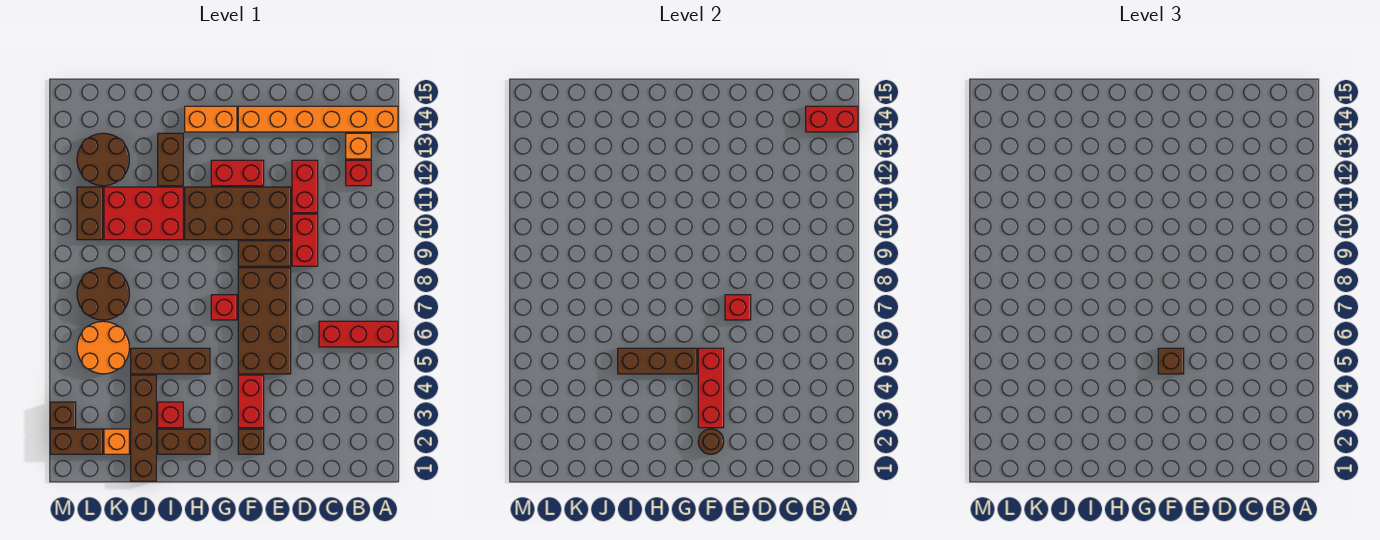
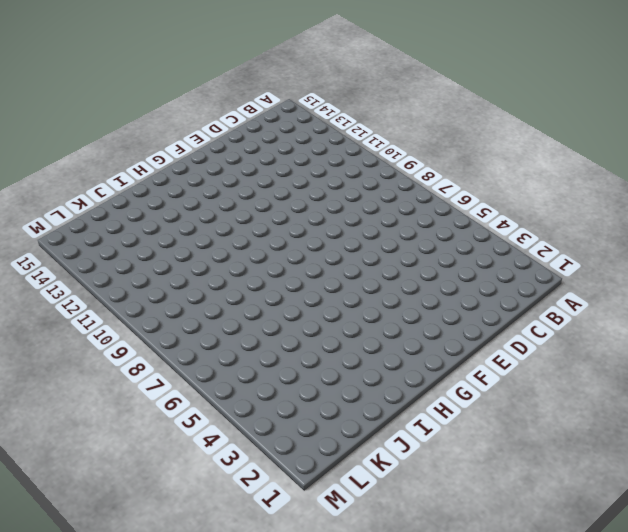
none -> red brick A6:C6 level 1
none -> orange brick A14:F14 level 1
none -> red brick B12 level 1
none -> orange brick B13 level 1

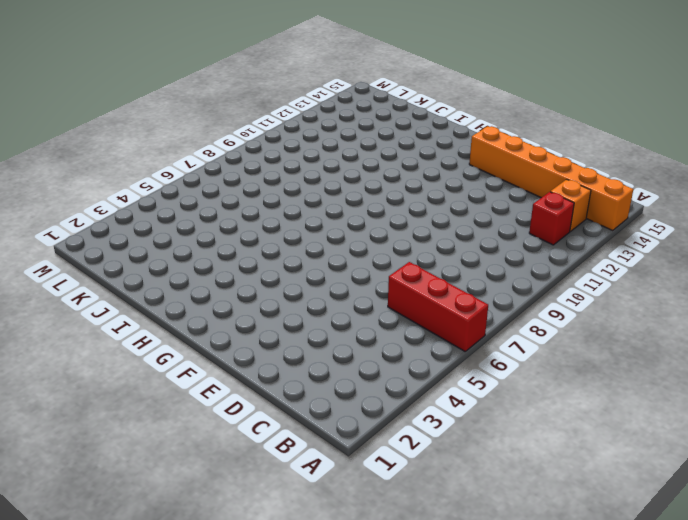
none -> red brick D9:D10 level 1
none -> red brick D11:D12 level 1
none -> brown brick E5:F8 level 1
none -> brown brick E9:F9 level 1

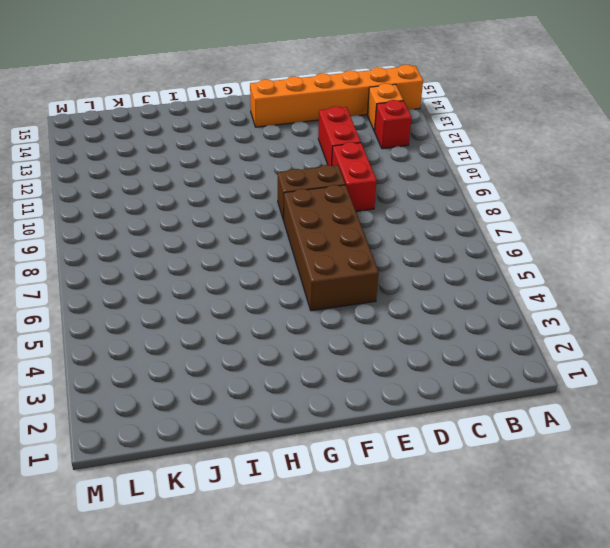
none -> red brick A6:C6 level 1
none -> brown brick E10:H11 level 1
none -> brown brick F2 level 1
none -> red brick F3:F4 level 1

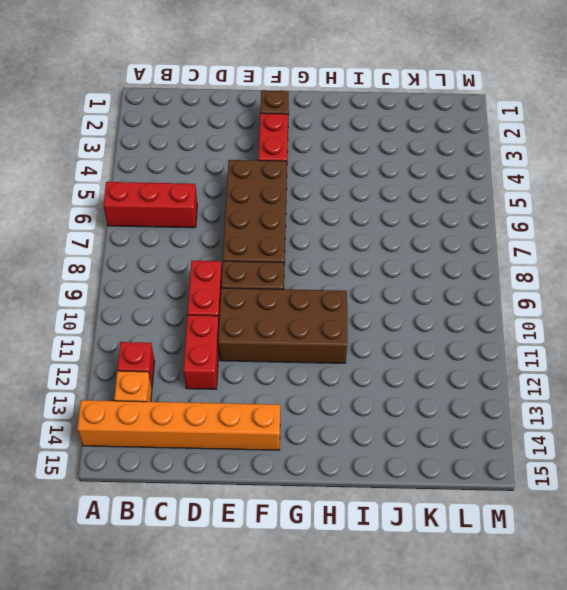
none -> red brick F12:G12 level 1
none -> red brick G7 level 1
none -> orange brick G14:H14 level 1
none -> brown brick H2:I2 level 1

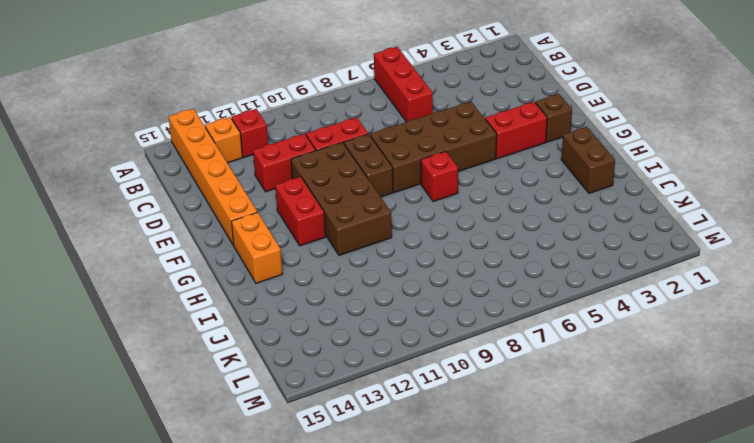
none -> brown brick H5:J5 level 1
none -> red brick I3 level 1
none -> red brick I10:K11 level 1
none -> brown brick I12:I13 level 1

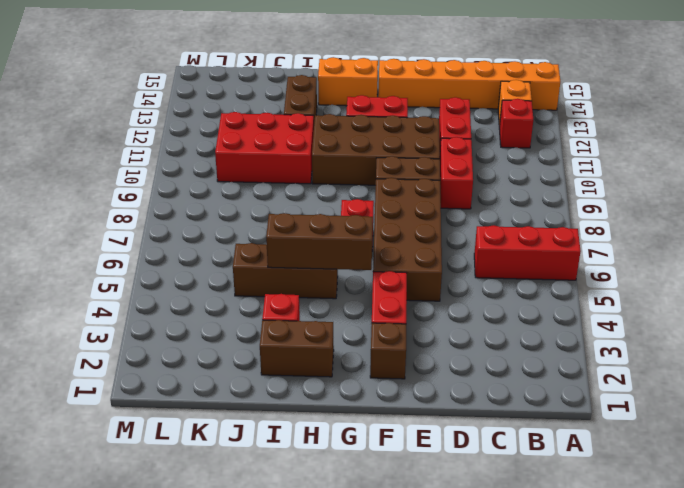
none -> brown brick J1:J4 level 1
none -> orange brick K2 level 1
none -> orange round brick K5:L6 level 1
none -> brown round brick K7:L8 level 1

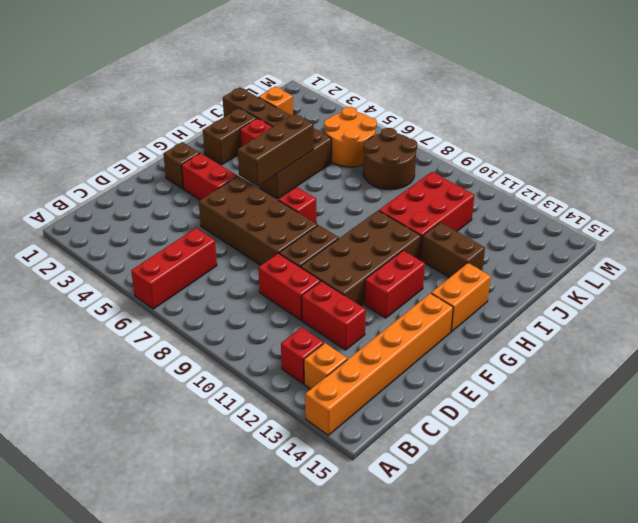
none -> brown round brick K12:L13 level 1
none -> brown brick L2:M2 level 1
none -> brown brick L10:L11 level 1
none -> brown brick M3 level 1

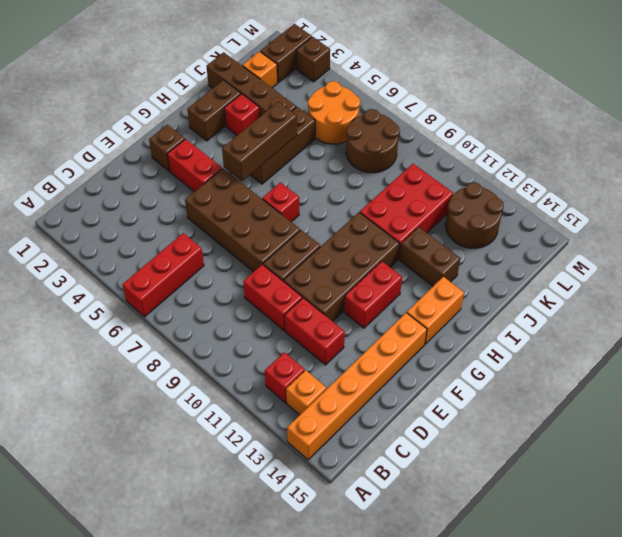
none -> brown brick L10:L11 level 1
none -> red brick A14:B14 level 2
none -> red brick E7 level 2
none -> brown round brick F2 level 2

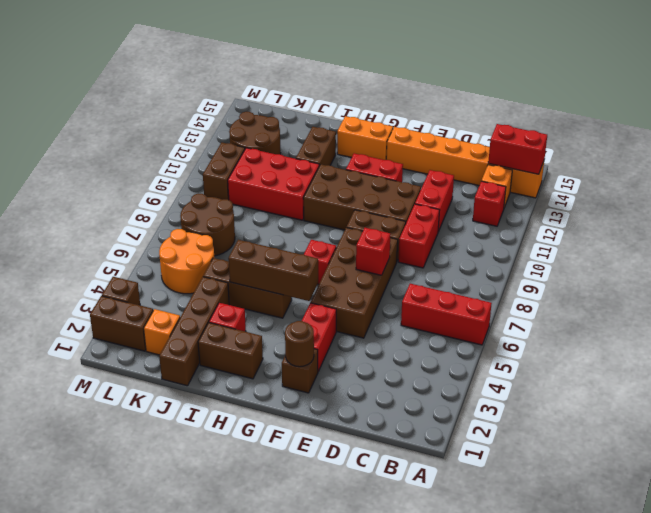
none -> red brick F3:F5 level 2
none -> brown brick F5 level 3

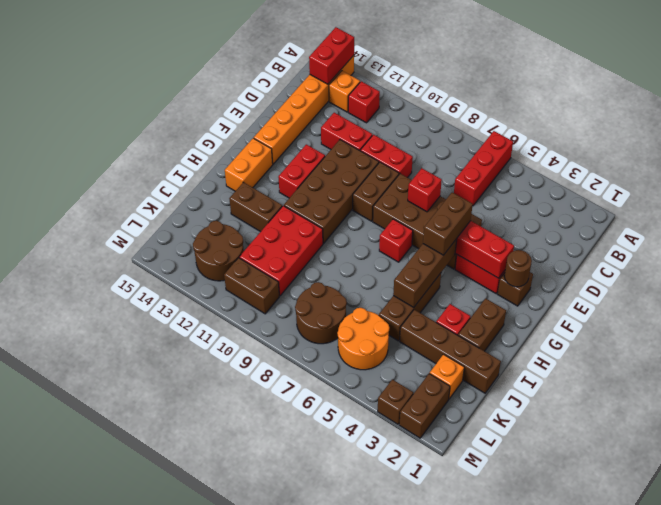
brown brick F5:G5 level 3 -> brown brick F5 level 3

